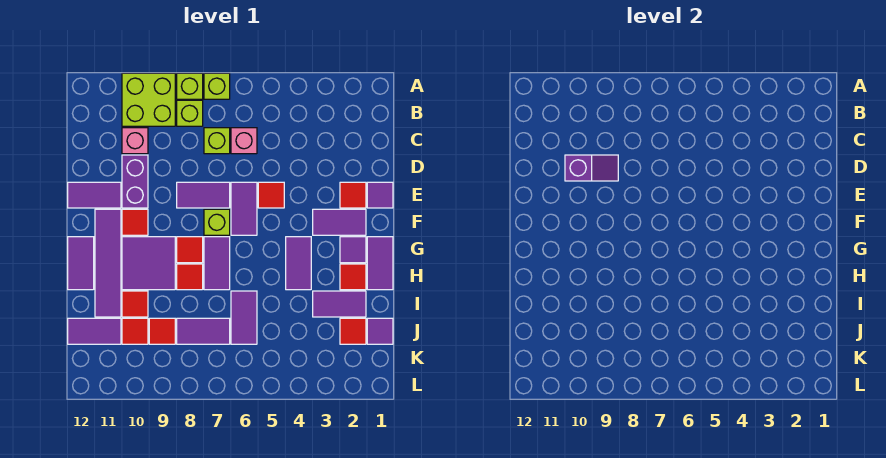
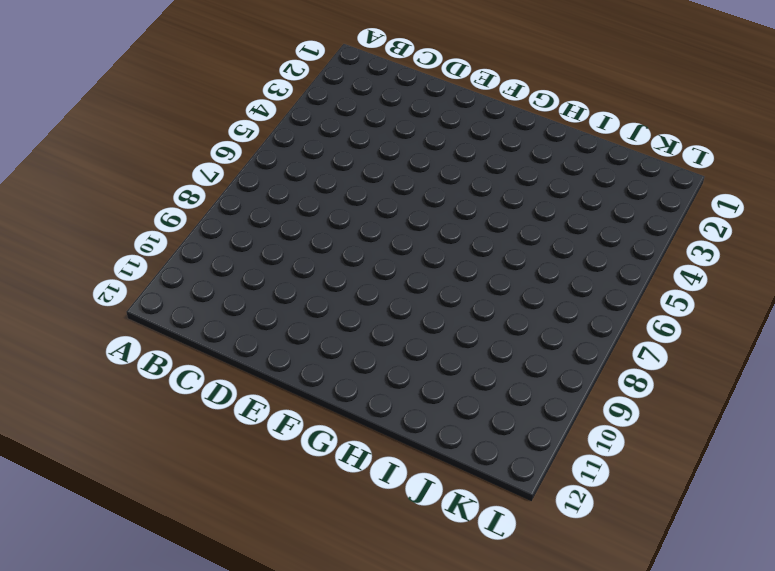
none -> lime brick A7 level 1
none -> lime brick A8 level 1
none -> lime brick A9:B10 level 1
none -> lime brick B8 level 1

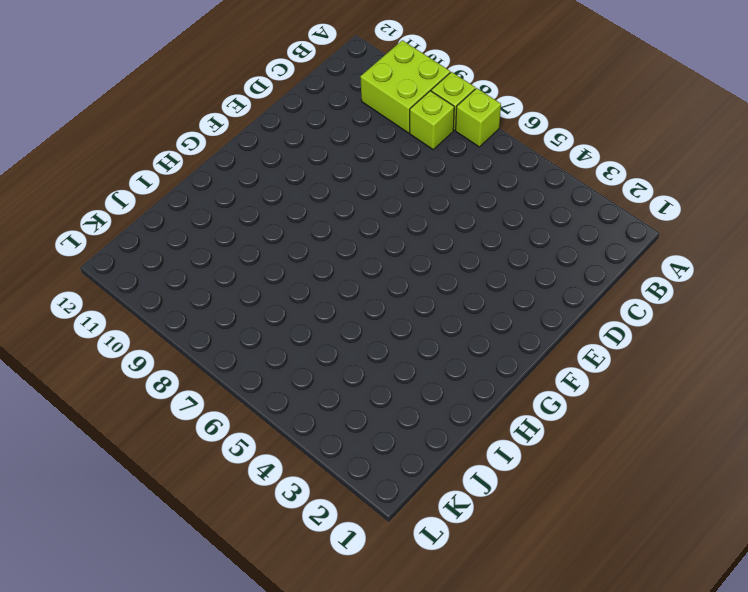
none -> pink brick C6 level 1
none -> lime brick C7 level 1
none -> pink brick C10 level 1
none -> purple brick D10:E10 level 1

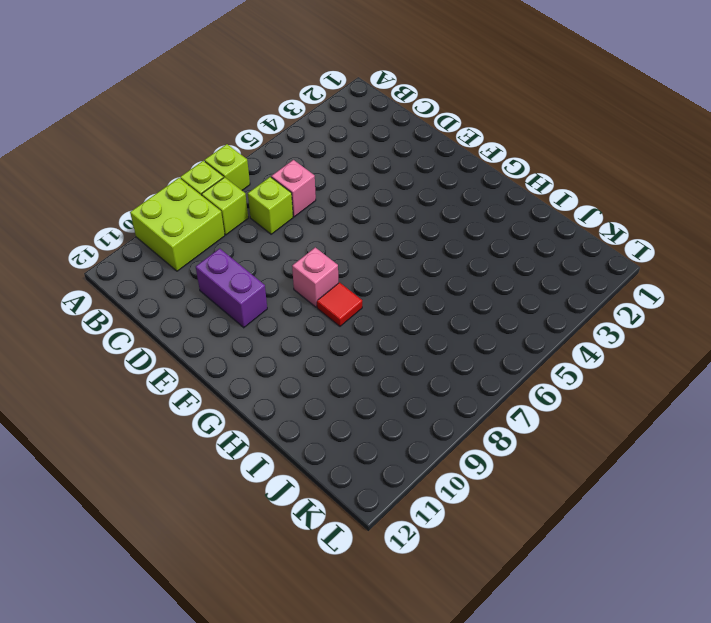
pink brick F8 level 1 -> pink brick C10 level 1
none -> purple tile E1 level 1
none -> red tile E2 level 1
none -> red tile E5 level 1
none -> purple tile E6:F6 level 1

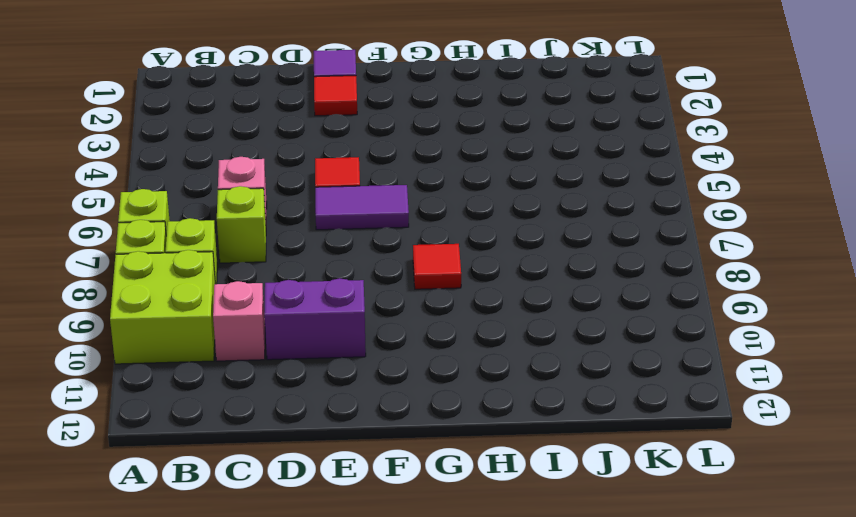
none -> purple tile E7:E8 level 1
none -> purple tile E11:E12 level 1
none -> purple tile F2:F3 level 1
none -> lime brick F7 level 1

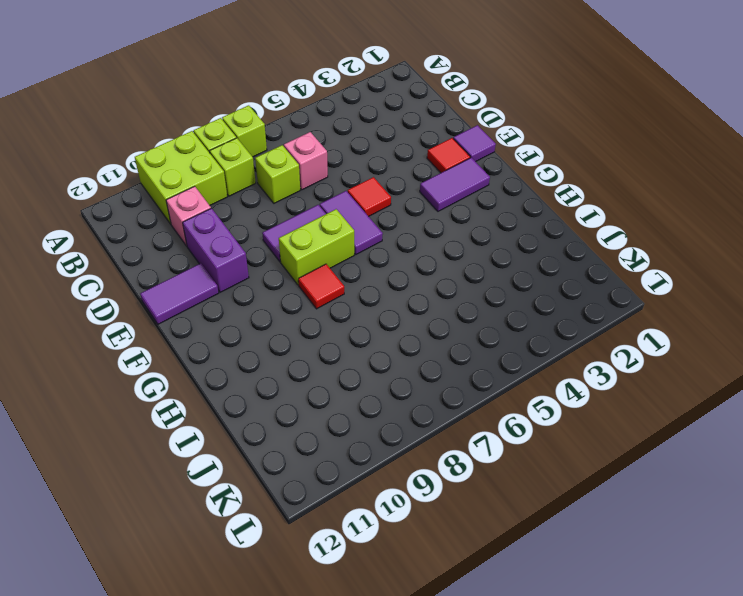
lime brick F7:F8 level 1 -> lime brick F7 level 1
none -> red tile F10 level 1
none -> purple tile F11:I11 level 1
none -> purple tile G1:H1 level 1
none -> purple tile G2 level 1

